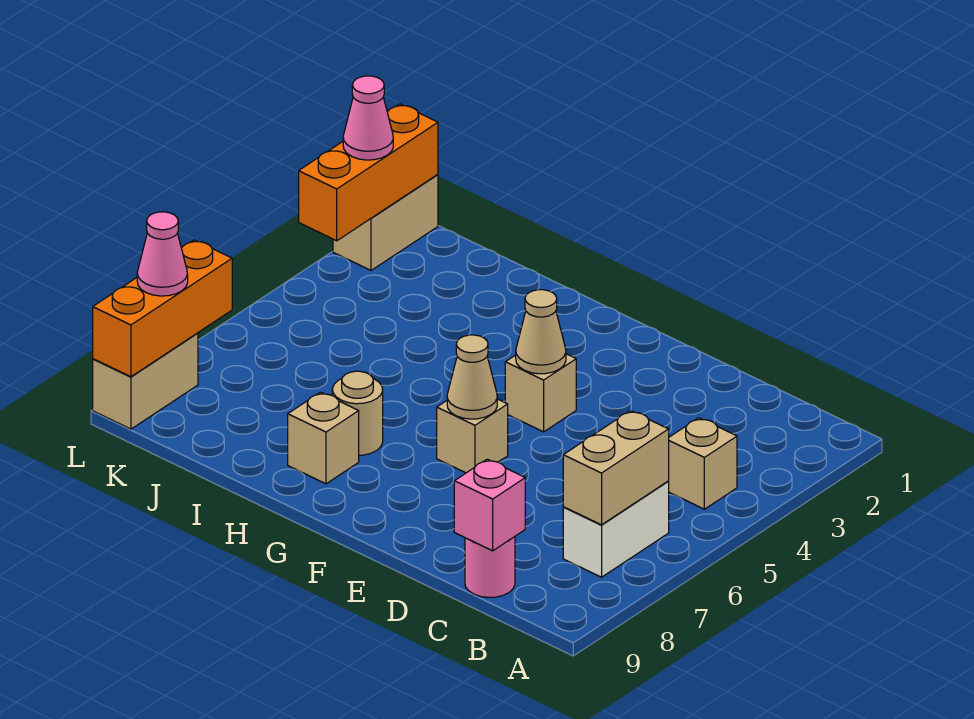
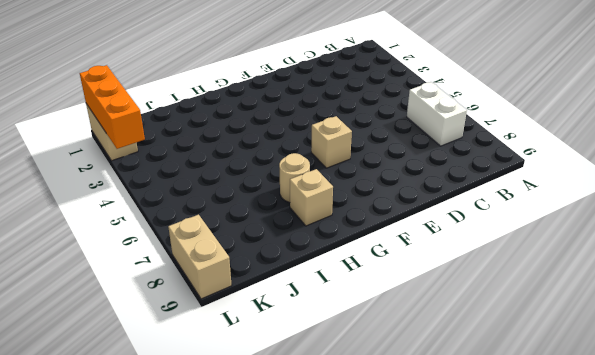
none -> tan brick B4 level 1
none -> pink round brick C9 level 1
none -> tan brick F4 level 1

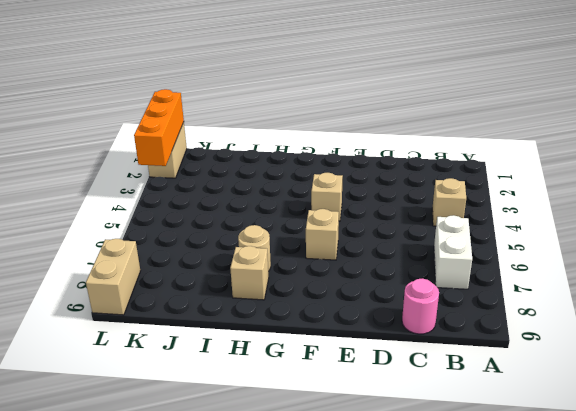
none -> tan brick B6:B7 level 2
none -> pink brick C9 level 2
none -> tan cone F4 level 2

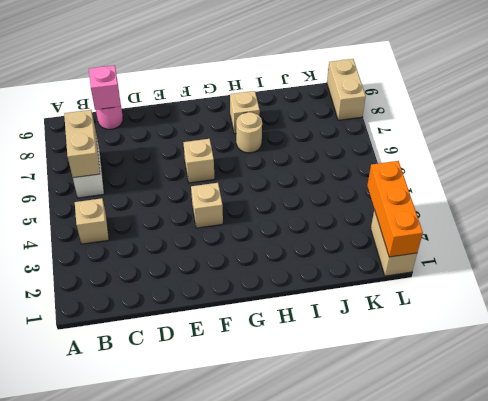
none -> tan cone F4 level 2
none -> tan cone F6 level 2
none -> orange brick L7:L9 level 2

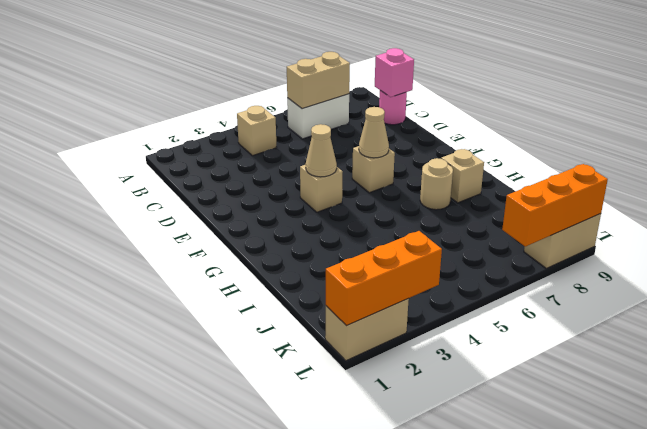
none -> pink cone L2 level 3
none -> pink cone L8 level 3

